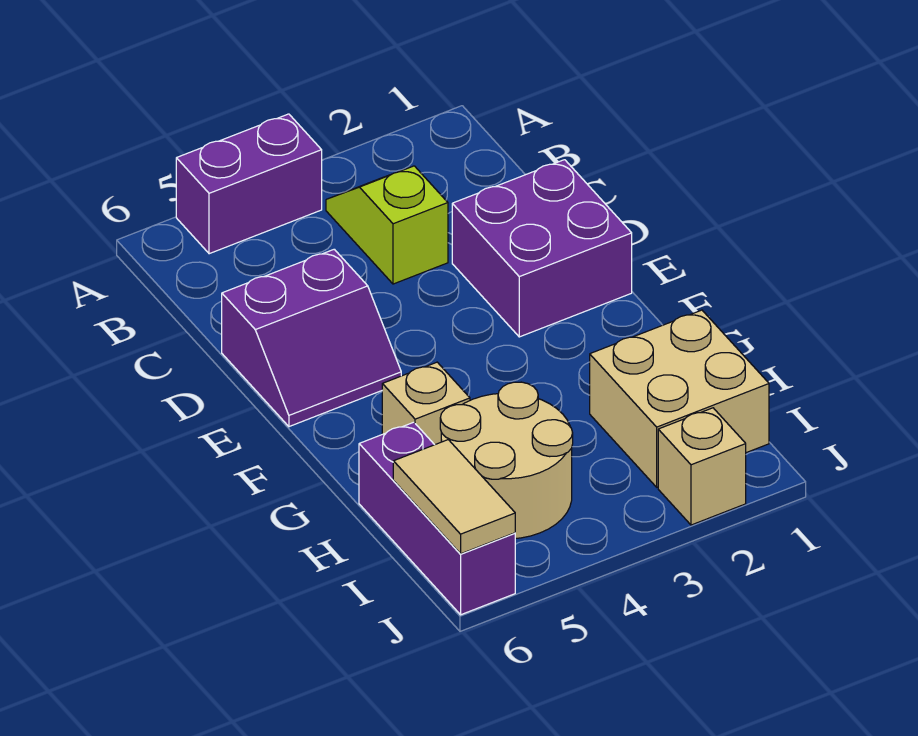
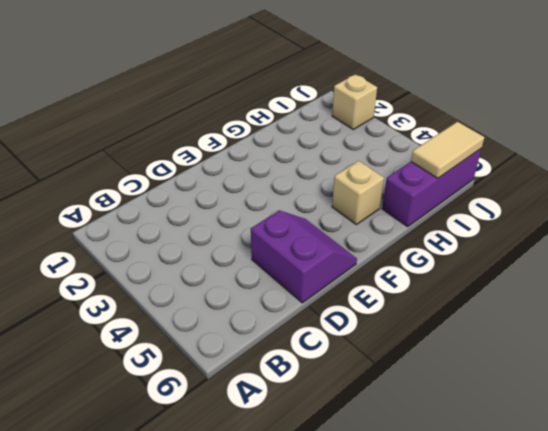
none -> purple brick A4:A5 level 1
none -> lime slope B3:C3 level 1 top C

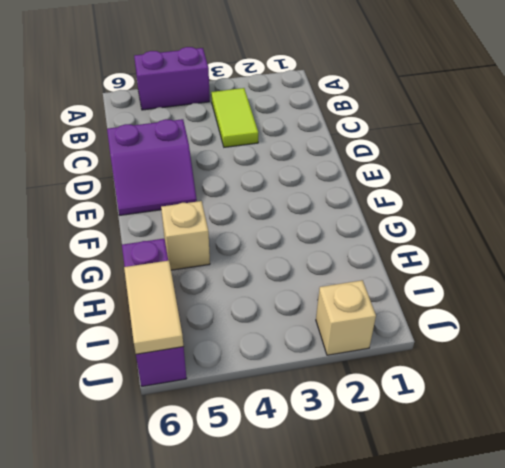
lime tile B3:C3 level 1 -> lime slope B3:C3 level 1 top C
none -> purple brick D1:E2 level 1
none -> tan brick H1:I2 level 1

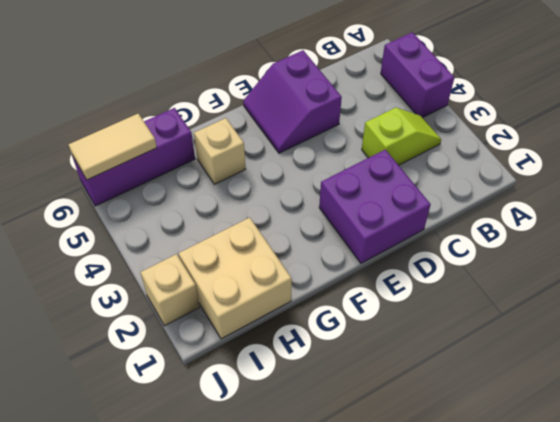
none -> tan round brick H4:I5 level 1

